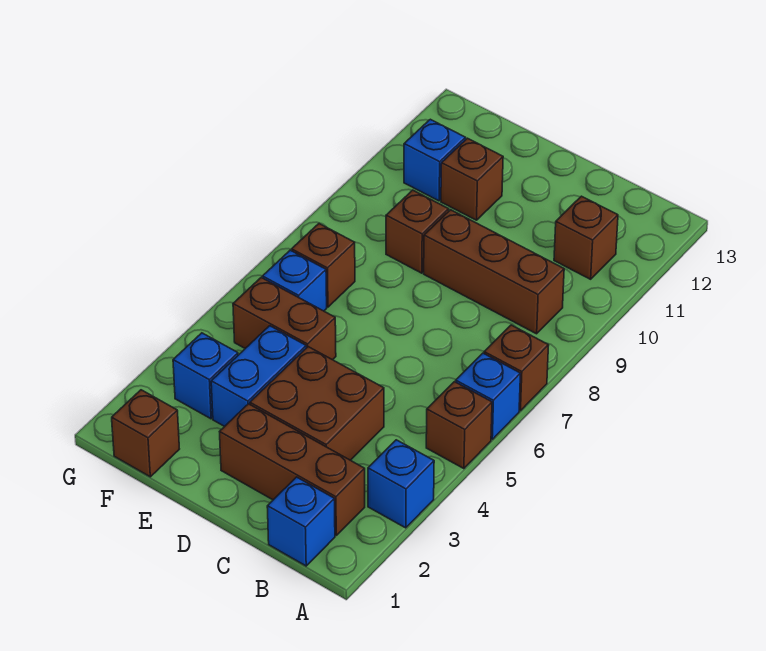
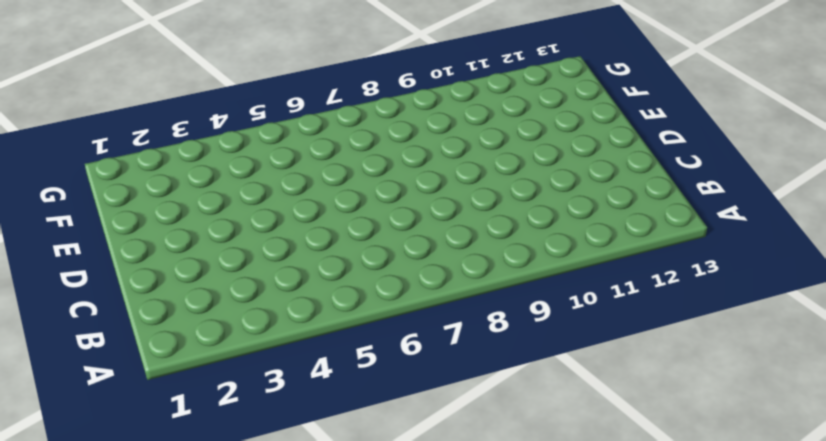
none -> blue brick A3 level 1
none -> brown brick A5 level 1
none -> blue brick A6 level 1

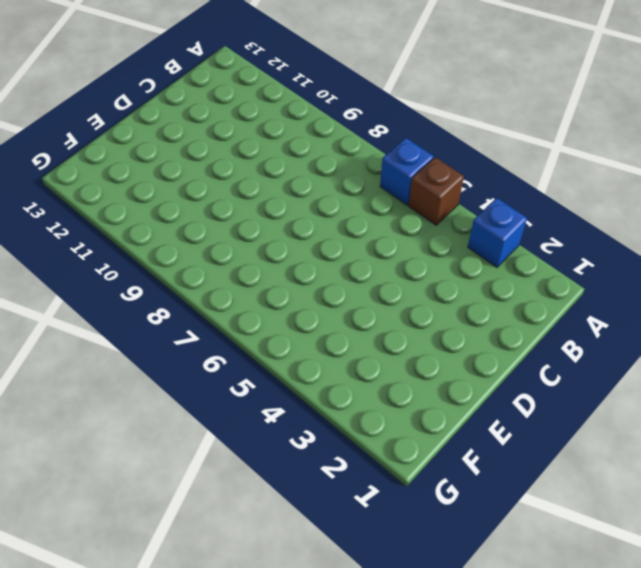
none -> brown brick A7 level 1
none -> blue brick B1 level 1
none -> brown brick B2:D2 level 1

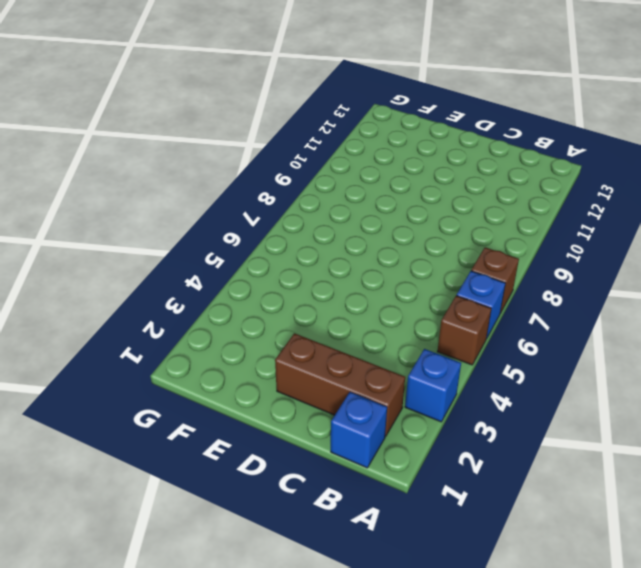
none -> brown brick B9:D9 level 1
none -> brown brick B11 level 1
none -> brown brick C3:D4 level 1

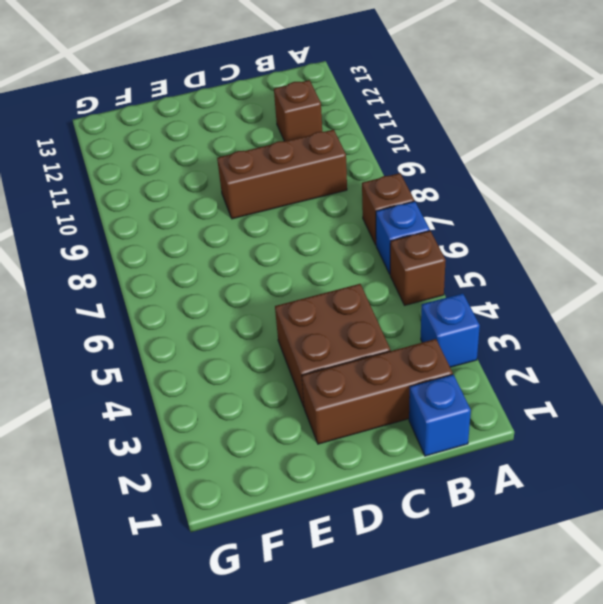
none -> blue brick E3:E4 level 1
none -> brown brick E5:F5 level 1
none -> brown brick E9 level 1

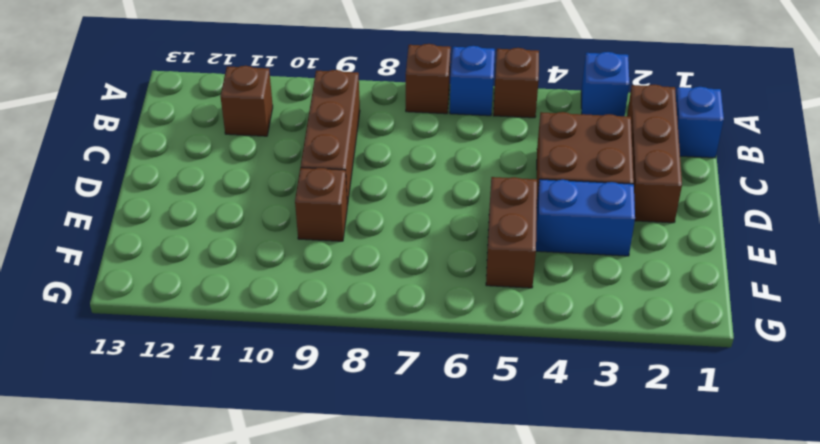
none -> brown brick E11 level 1
none -> brown brick F1 level 1
none -> blue brick F3 level 1

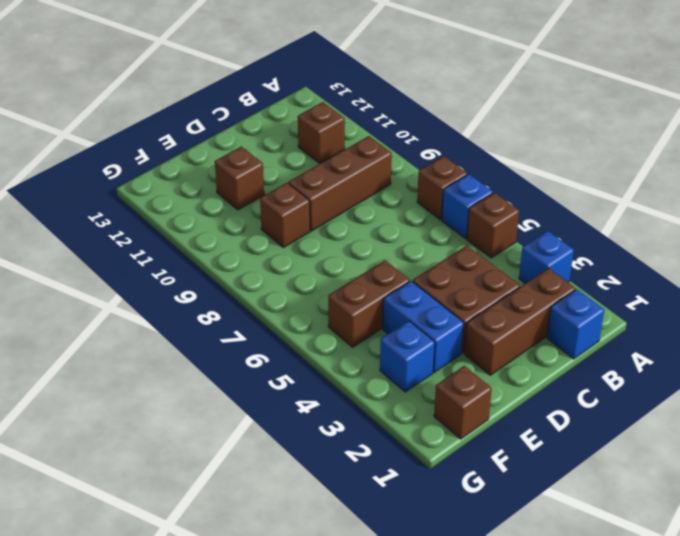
none -> blue brick F6 level 1
none -> brown brick F7 level 1
none -> blue brick F11 level 1

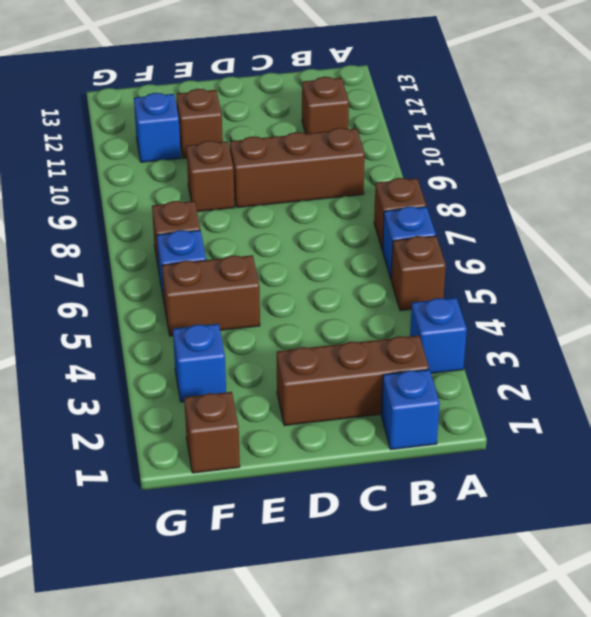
none -> brown brick C3:D4 level 1
none -> blue brick E3:E4 level 1

